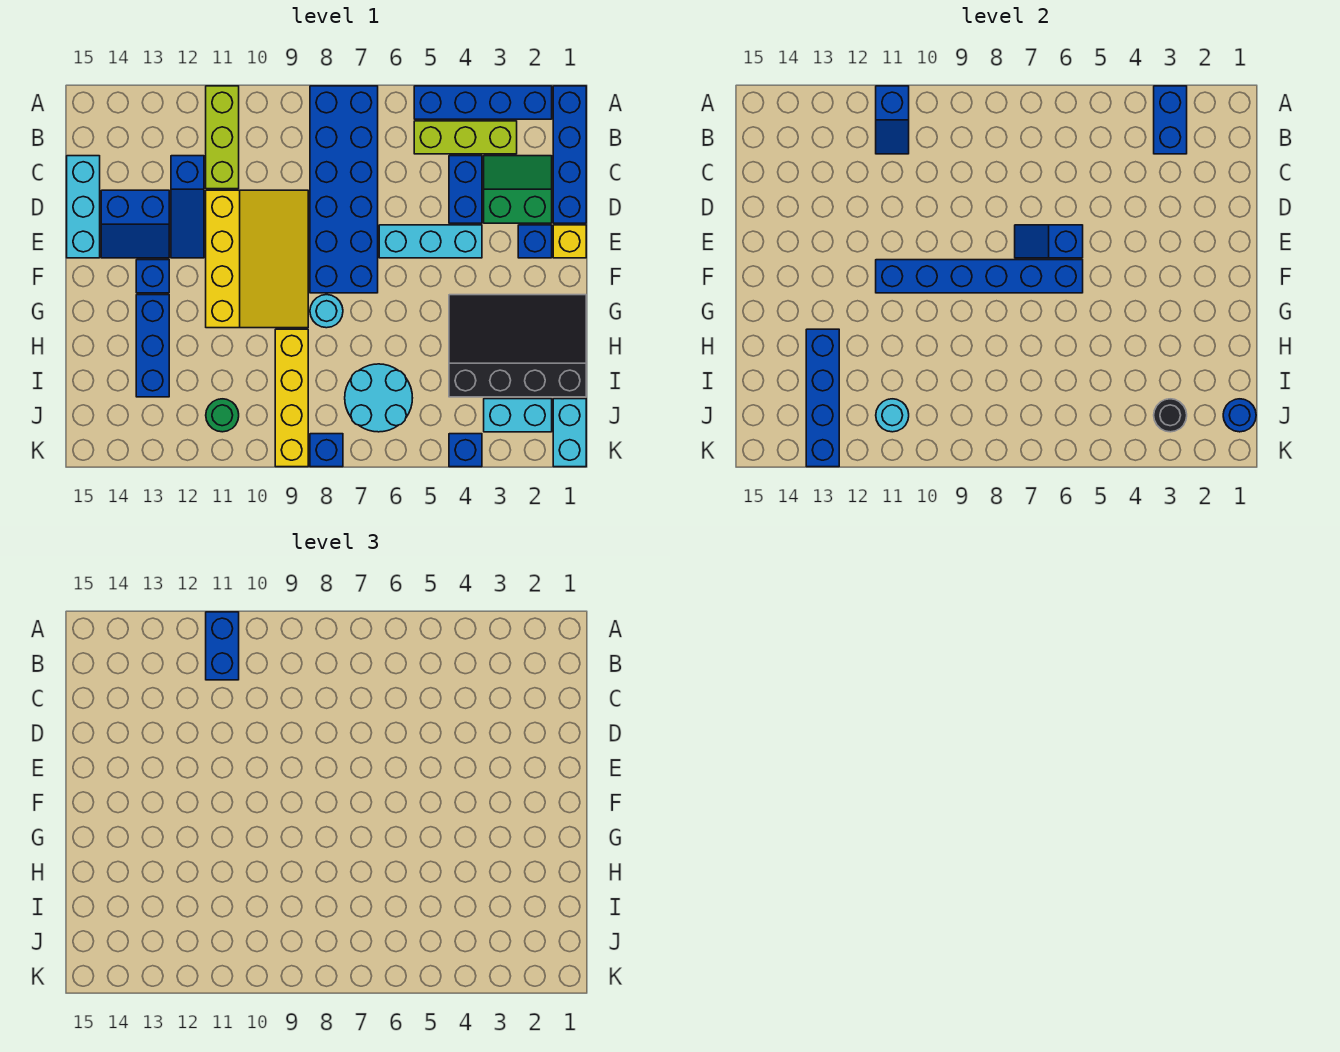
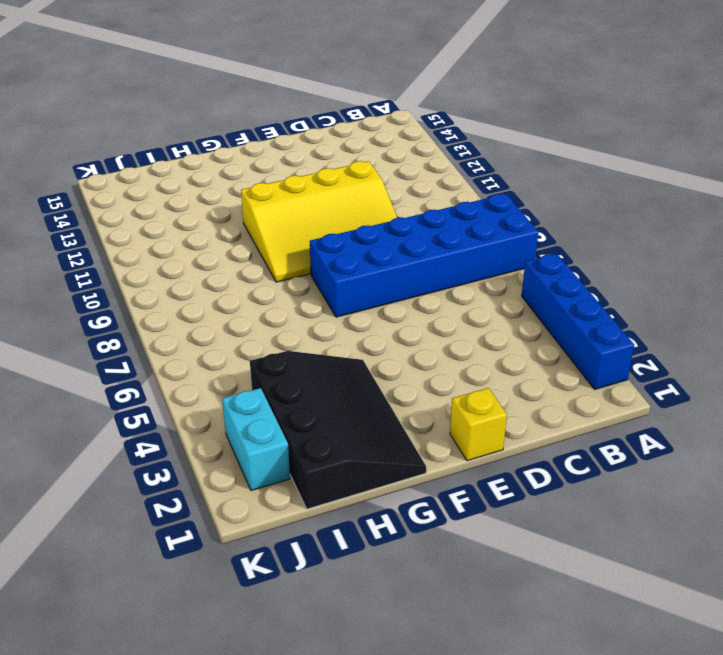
none -> blue brick A1:D1 level 1
none -> lime brick A11:C11 level 1
none -> lime brick B3:B5 level 1
none -> green slope C2:D3 level 1 top D

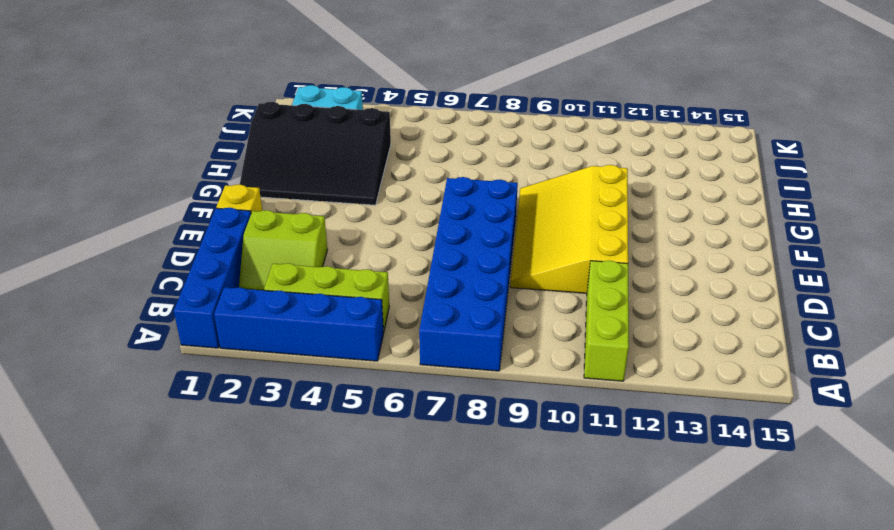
lime slope C2:D3 level 1 top D -> green slope C2:D3 level 1 top D
none -> blue brick C4:D4 level 1
none -> blue slope C12:E12 level 1 top C
none -> cyan brick C15:E15 level 1
none -> blue slope D13:E14 level 1 top D

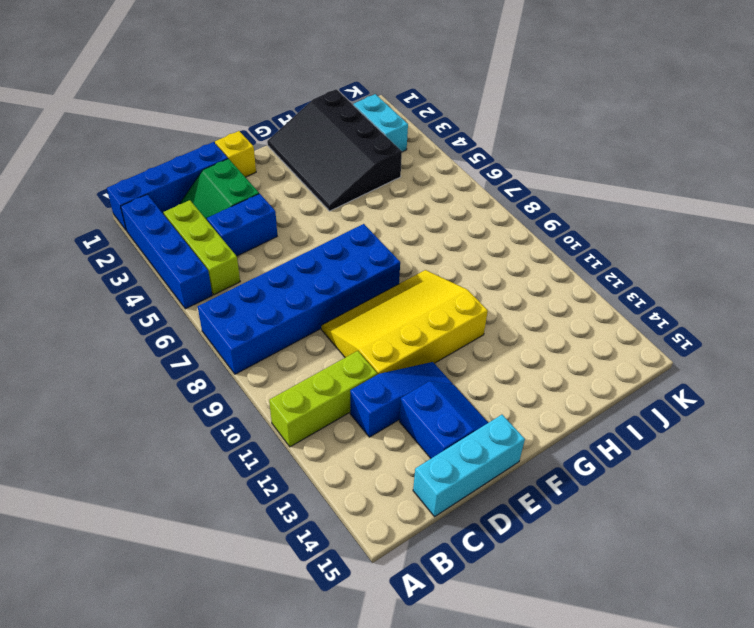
none -> blue brick E2 level 1
none -> cyan brick E4:E6 level 1
none -> blue brick F13 level 1
none -> cyan round brick G8 level 1

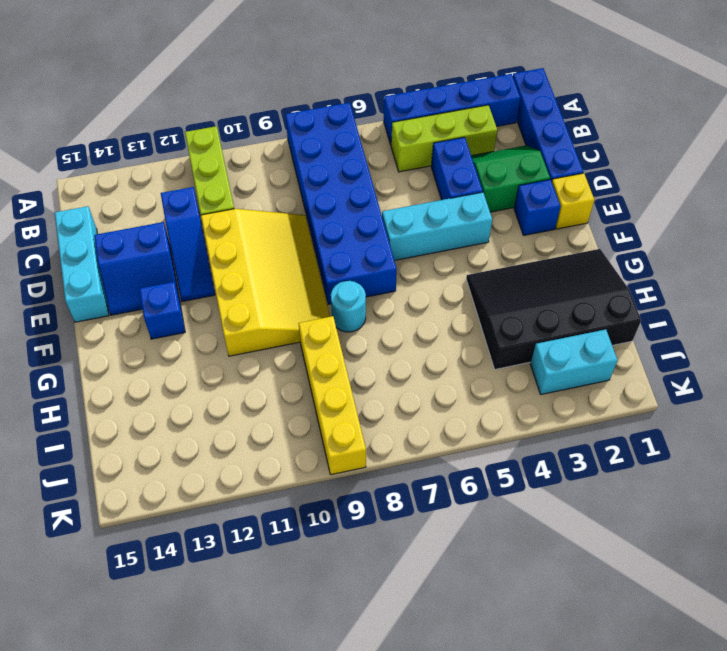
none -> blue brick G13:I13 level 1
none -> cyan round brick I6:J7 level 1
none -> cyan brick J1:K1 level 1
none -> green round brick J11 level 1

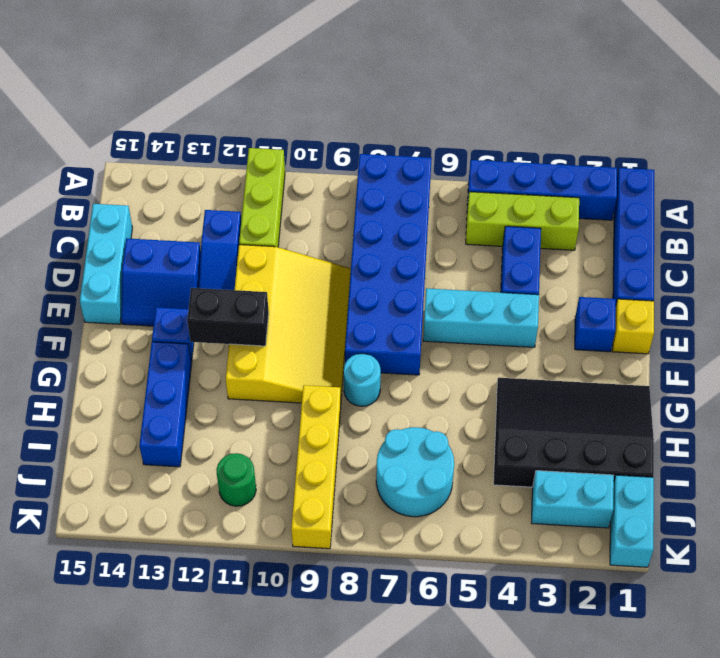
black brick F11:F12 level 2 -> blue brick F6:F11 level 2
none -> green slope C2:D3 level 1 top D
none -> blue brick K4 level 1
none -> blue brick K8 level 1
none -> blue brick A3:B3 level 2

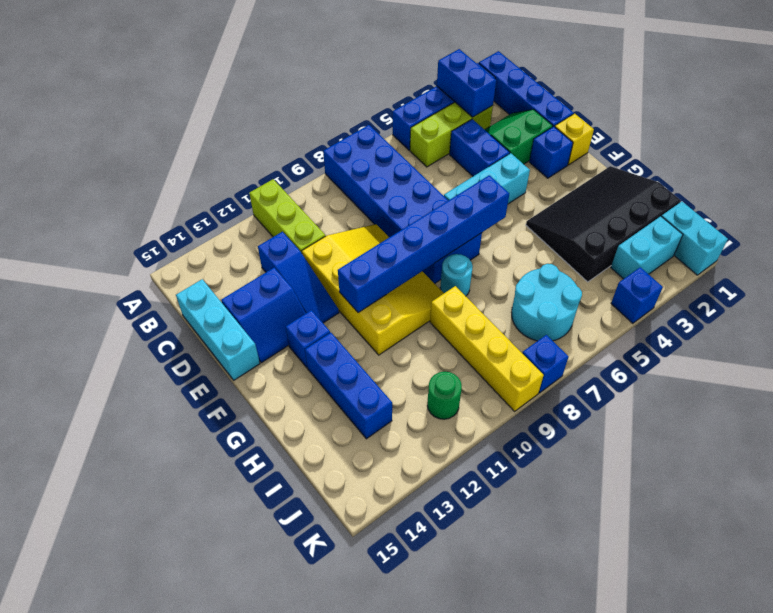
none -> blue slope A11:B11 level 2 top A
none -> blue slope E6:E7 level 2 top 6
none -> blue brick H13:K13 level 2
none -> blue round brick J1 level 2

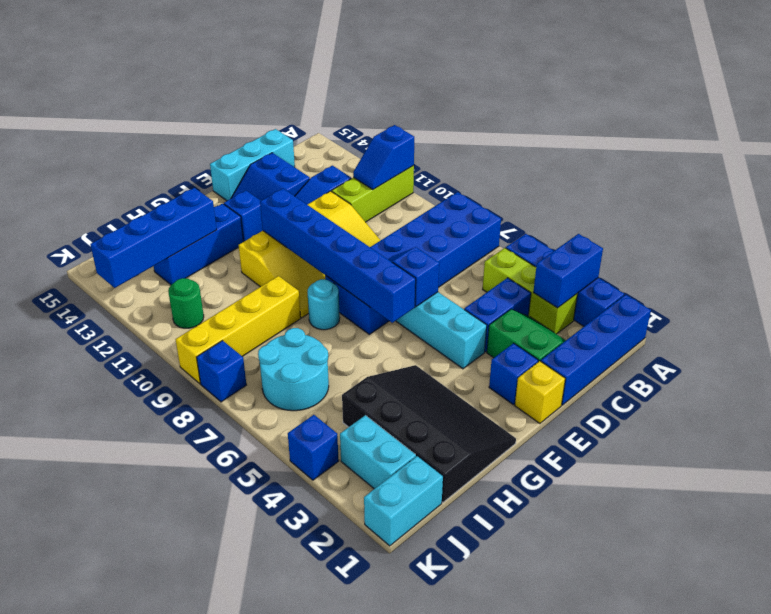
none -> blue round brick J1 level 2
none -> black round brick J3 level 2
none -> cyan round brick J11 level 2
none -> blue brick A11:B11 level 3

